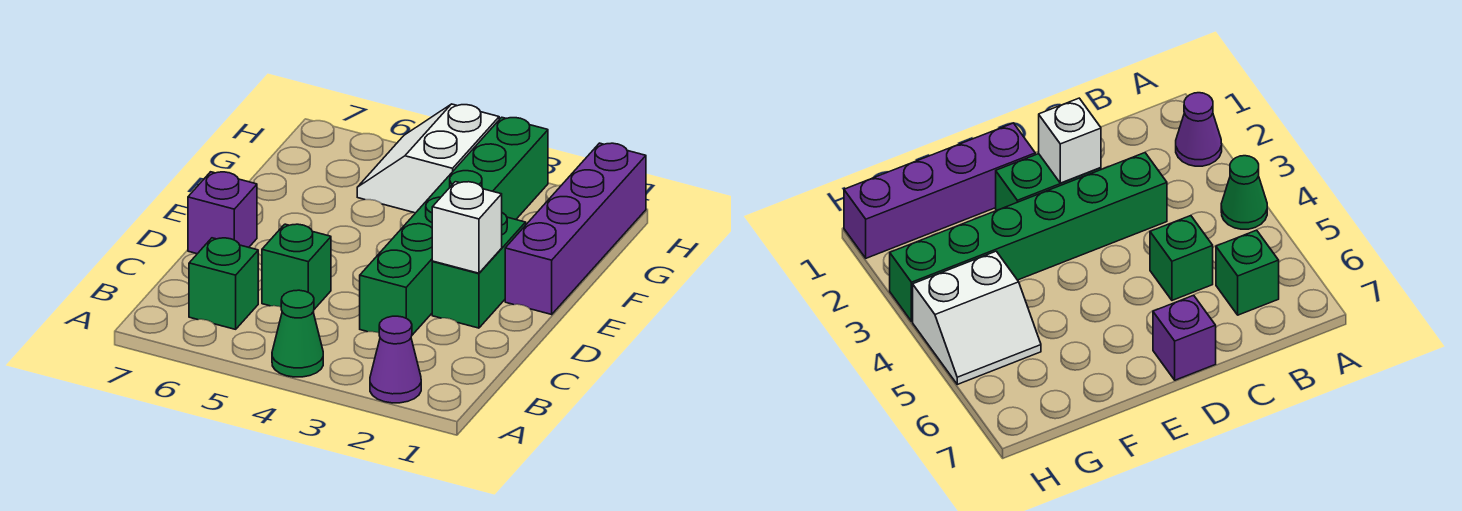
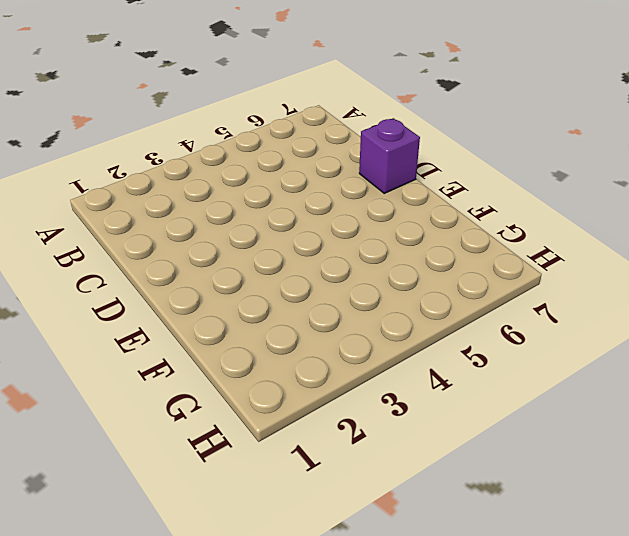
none -> purple cone A2 level 1
none -> green cone A4 level 1

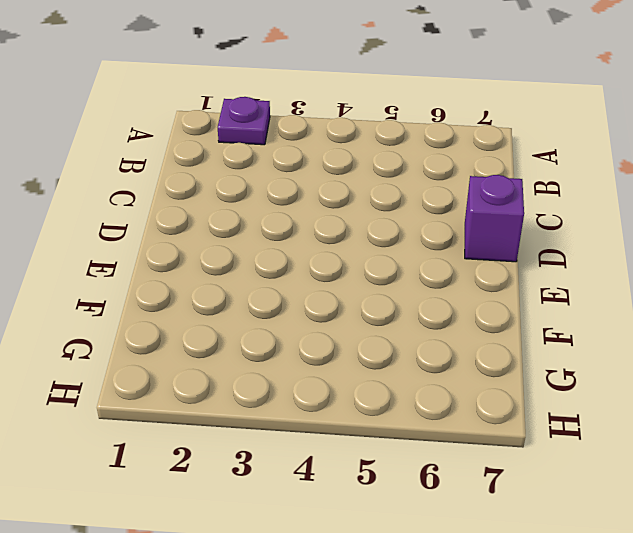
purple plate A2 level 1 -> purple cone A2 level 1
none -> green cone A4 level 1
none -> green brick B6 level 1

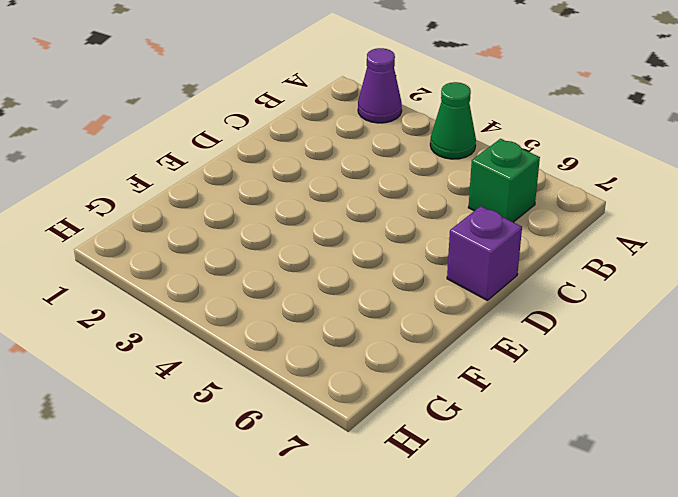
none -> green brick C3:H3 level 1
none -> green brick C5 level 1

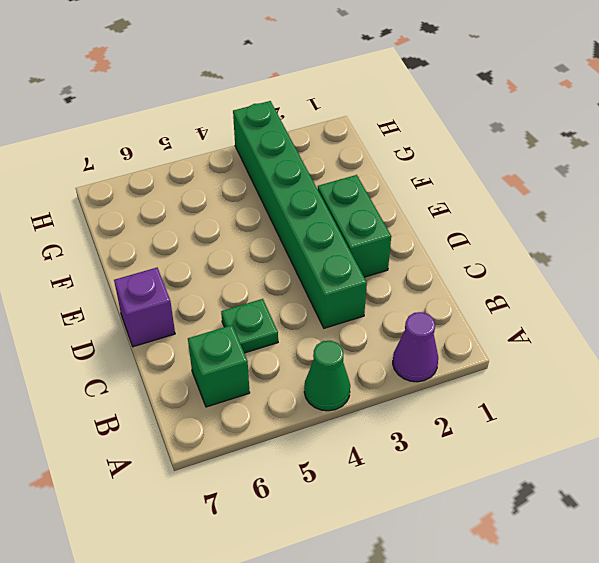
green plate C5 level 1 -> green brick C5 level 1
none -> purple brick E1:H1 level 1
none -> white slope G4:H5 level 1 top 4

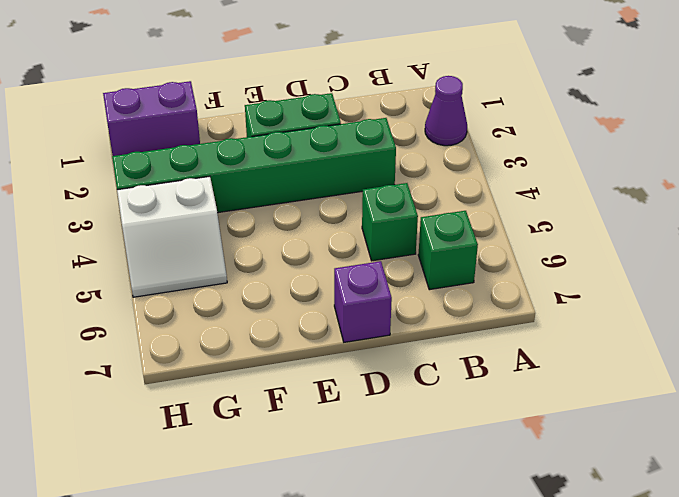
purple brick G1:H1 level 1 -> purple brick E1:H1 level 1
none -> green cone A4 level 1
none -> white brick D2 level 2

